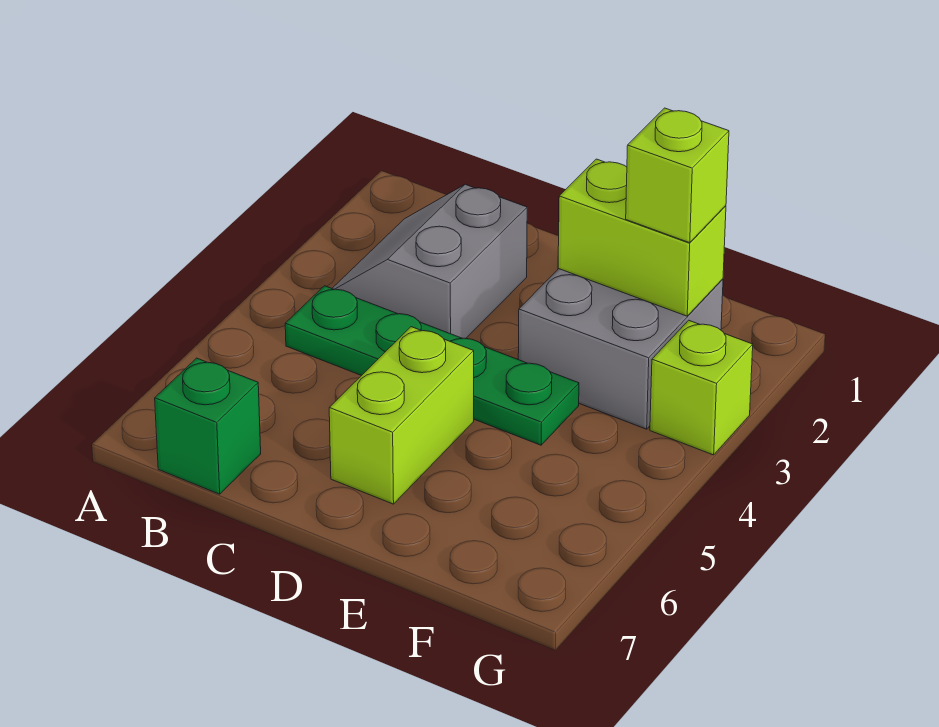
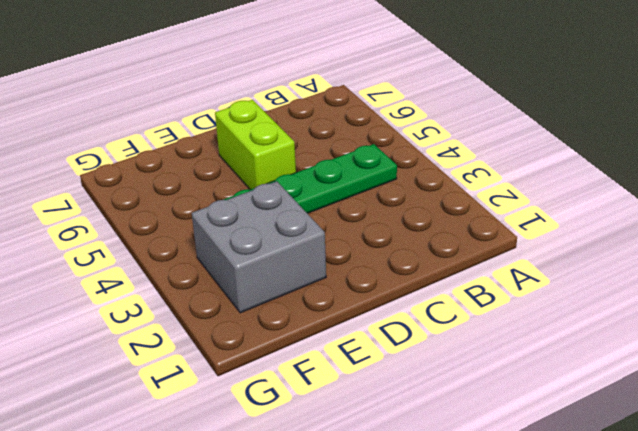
none -> grey slope B2:C3 level 1 top C
none -> green brick B7 level 1

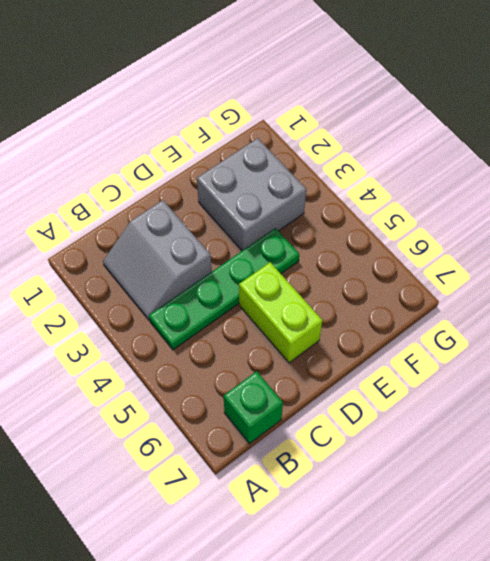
none -> lime brick G3 level 1
none -> lime brick E2:F2 level 2

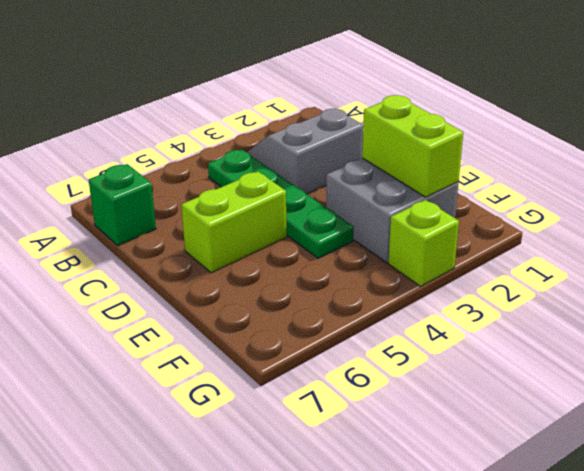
none -> lime brick F2 level 3

